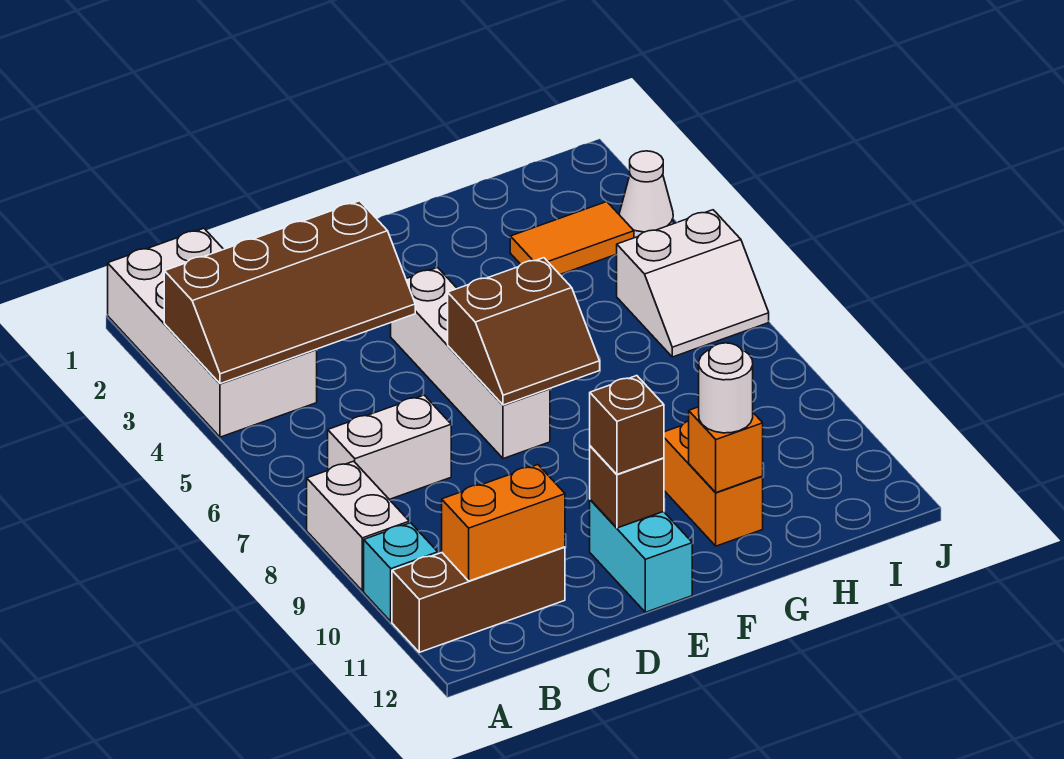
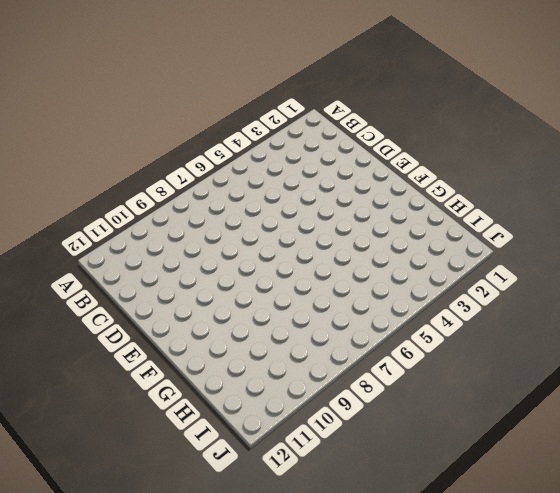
none -> white brick A1:B4 level 1
none -> white brick A8:A9 level 1
none -> cyan brick A10 level 1

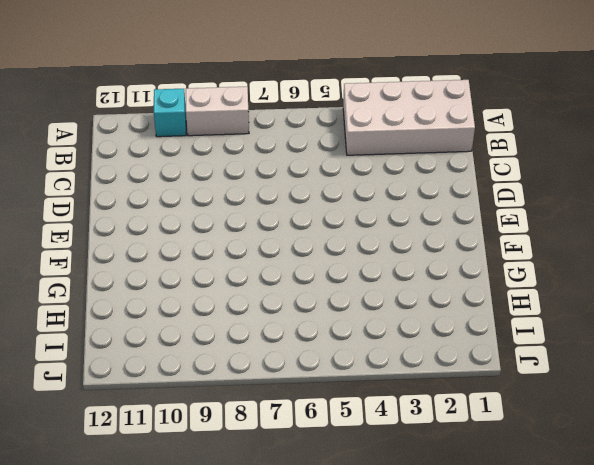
none -> brown brick A11:C11 level 1
none -> white brick B7:C7 level 1
none -> white brick E4:E7 level 1

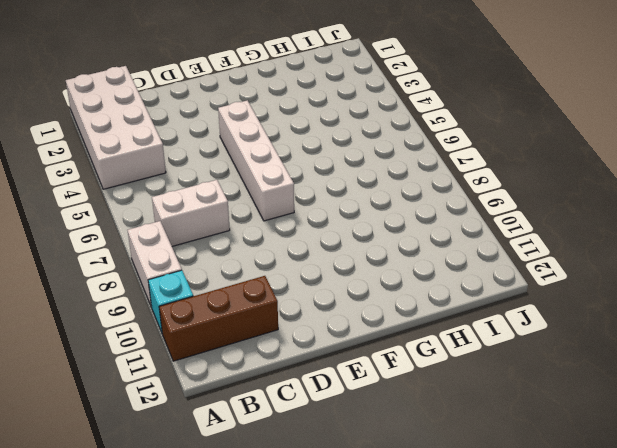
none -> cyan brick E11:E12 level 1
none -> orange brick G10:G11 level 1
none -> orange tile H3:I3 level 1

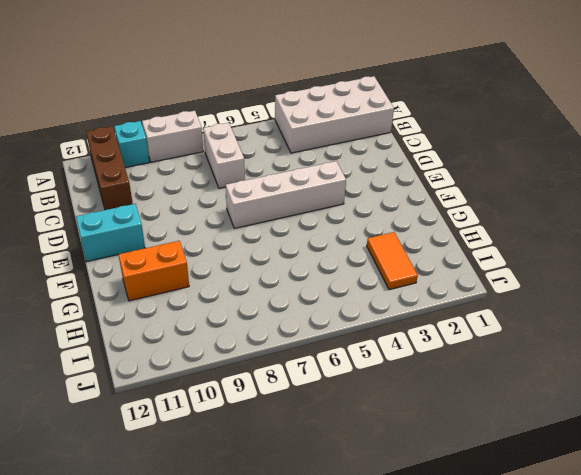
none -> white slope I5:J6 level 1 top 5
none -> white cone J3 level 1
none -> brown slope A3:D4 level 2 top 3

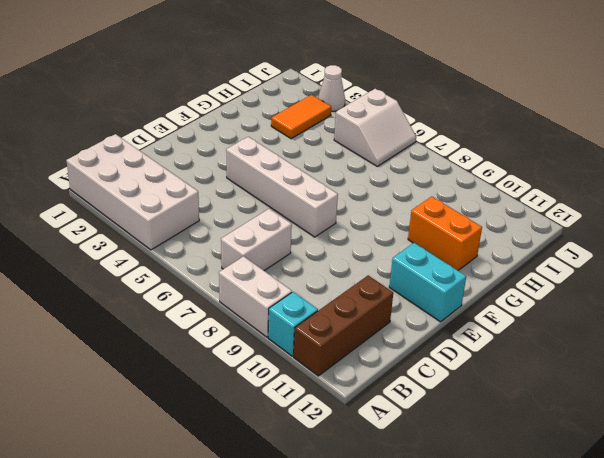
none -> brown slope A3:D4 level 2 top 3
none -> orange brick B11:C11 level 2
none -> brown slope E6:F7 level 2 top 6

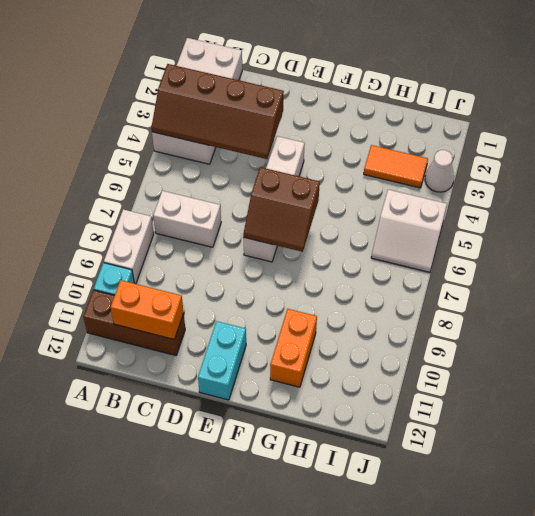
none -> brown brick E11 level 2
none -> orange brick G11 level 2
none -> brown brick E11 level 3

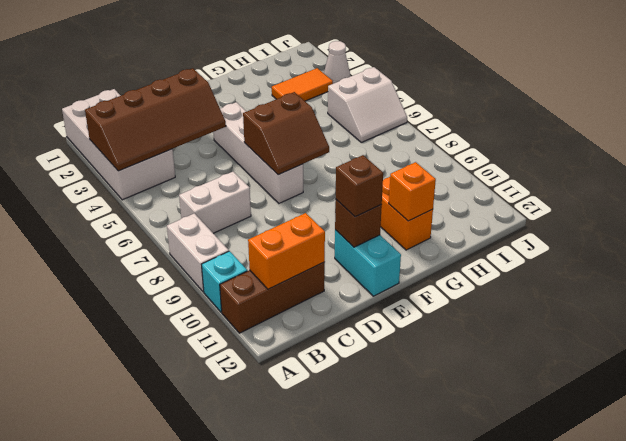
none -> white round brick G11 level 3

